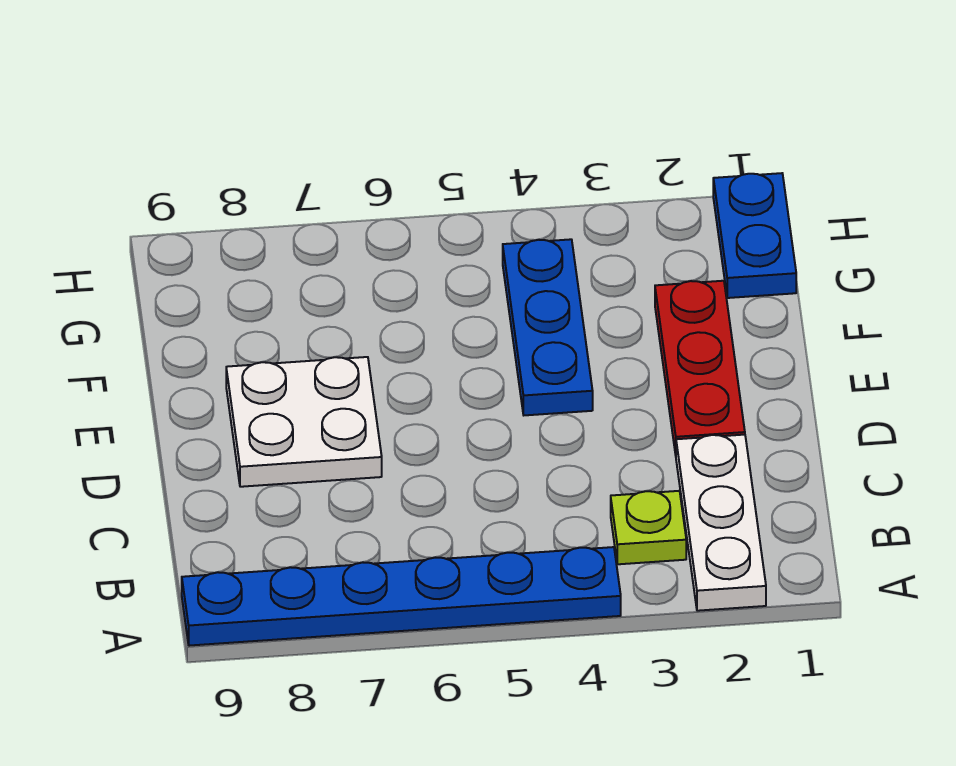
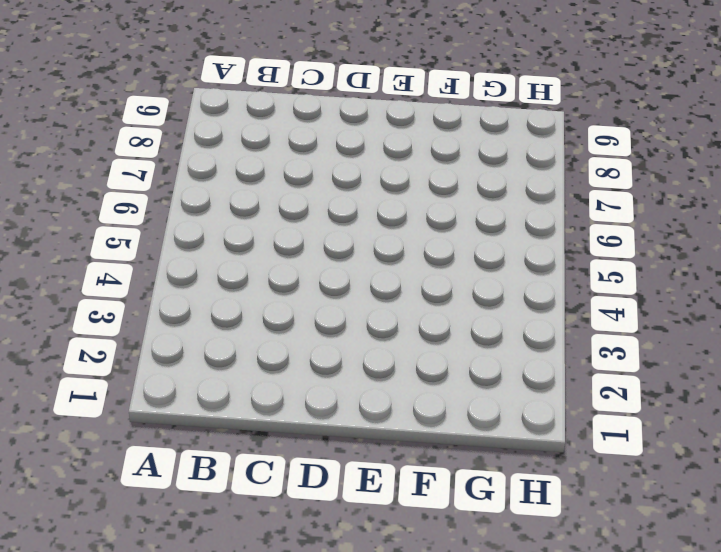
none -> white plate A2:C2 level 1
none -> blue plate A4:A9 level 1

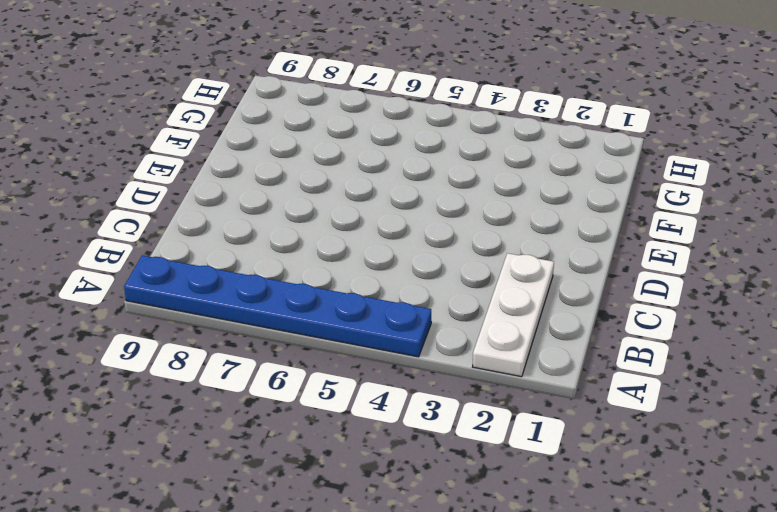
none -> lime plate B3 level 1
none -> red plate D2:F2 level 1

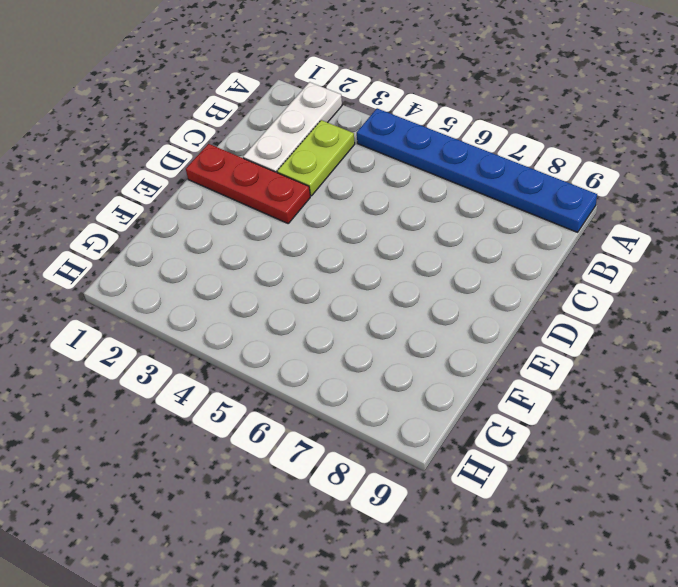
lime plate B3:C3 level 1 -> lime plate B3 level 1
red plate D1:D3 level 1 -> red plate D2:F2 level 1
none -> white plate D7:E8 level 1
none -> blue plate E4:G4 level 1

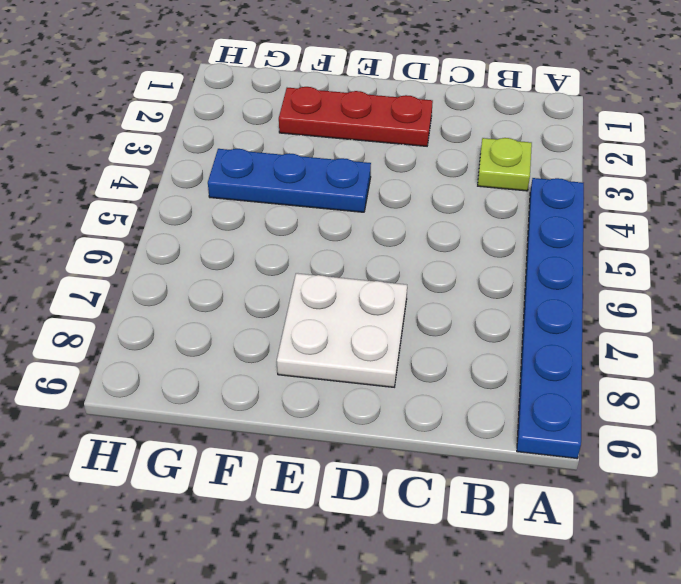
none -> white plate A2:C2 level 1
none -> blue plate G1:H1 level 1

